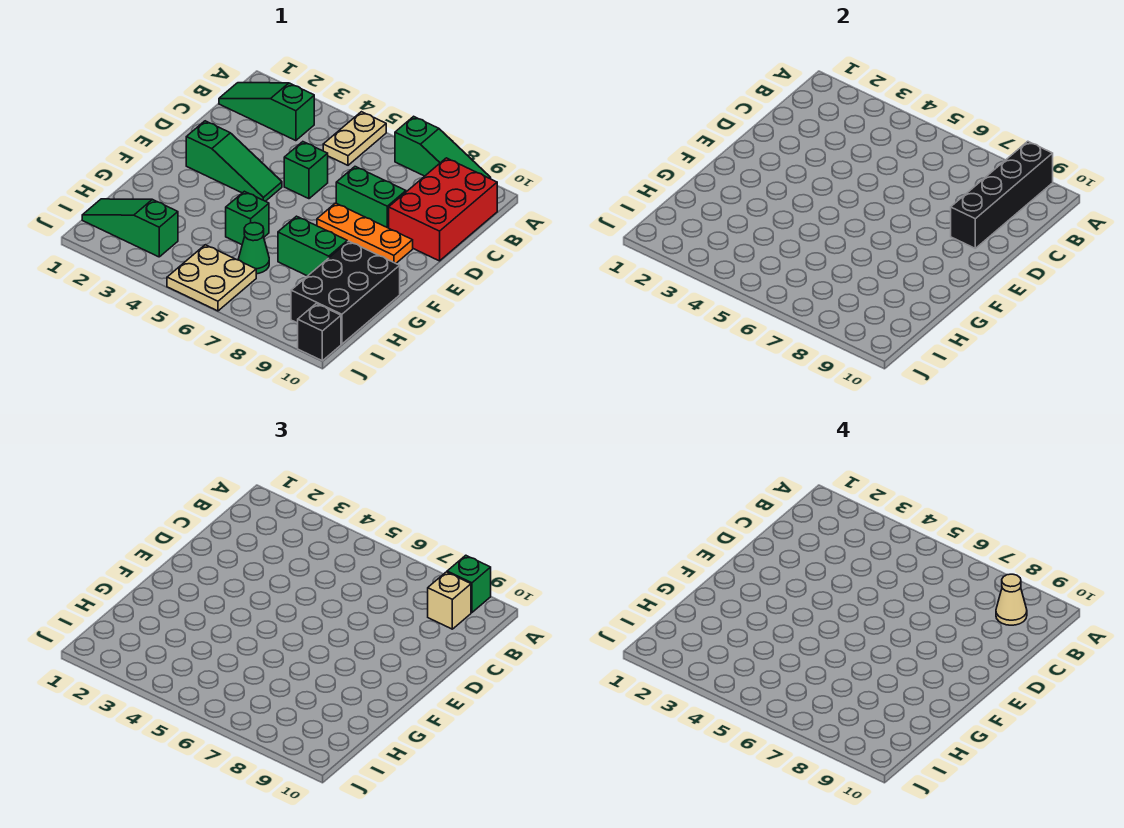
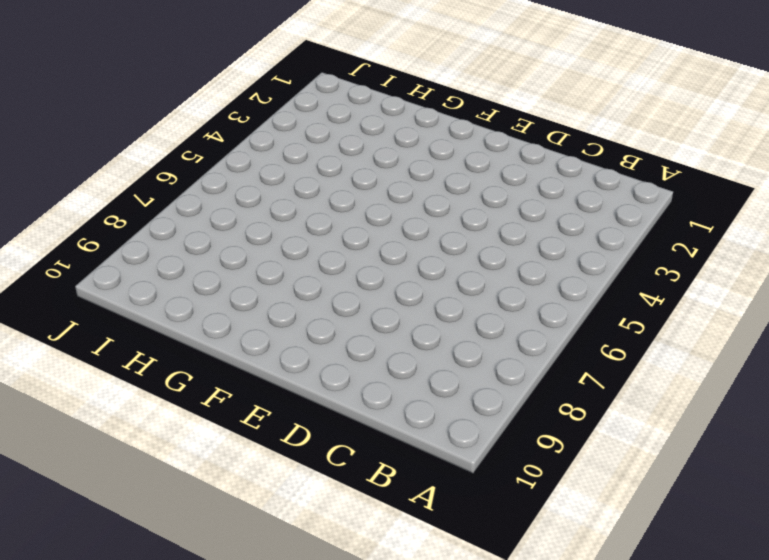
none -> tan plate A5:B5 level 1
none -> green slope A7:A9 level 1 top 7
none -> green slope B1:B3 level 1 top 3

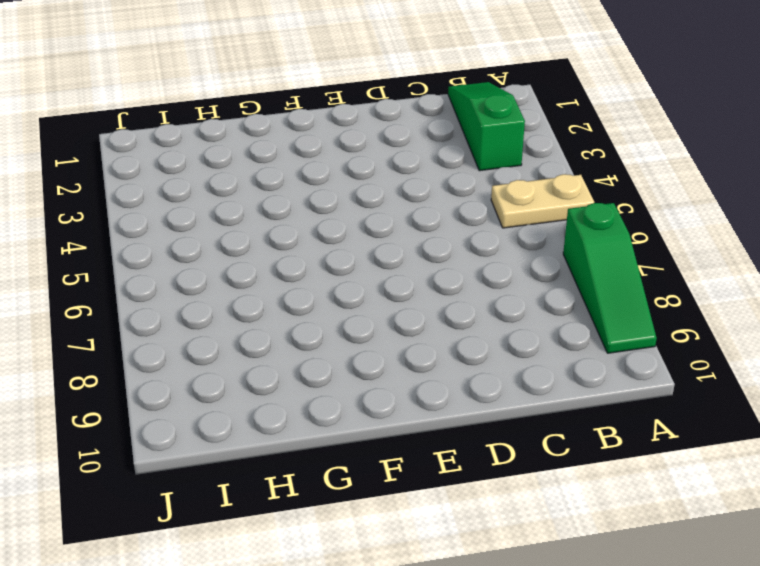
none -> red brick B9:D10 level 1
none -> green brick D5 level 1
none -> green brick D7:D8 level 1

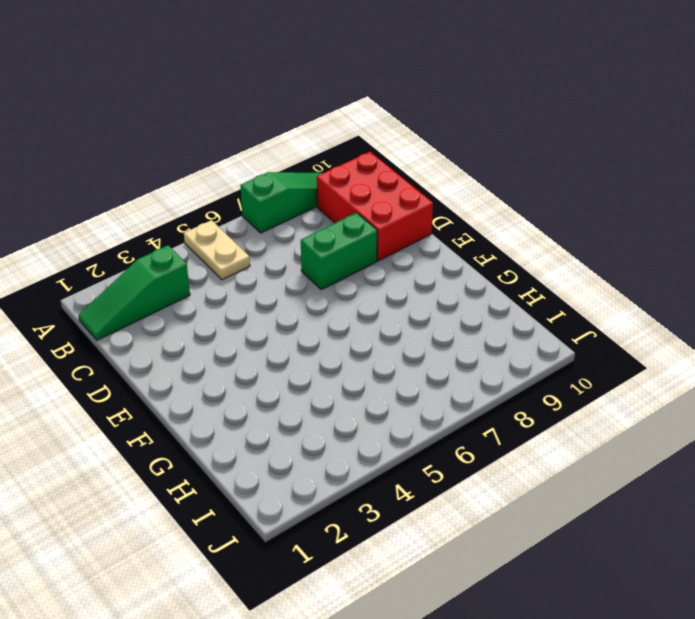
none -> green brick D5 level 1
none -> green slope E2:E4 level 1 top 2
none -> orange plate E7:E9 level 1

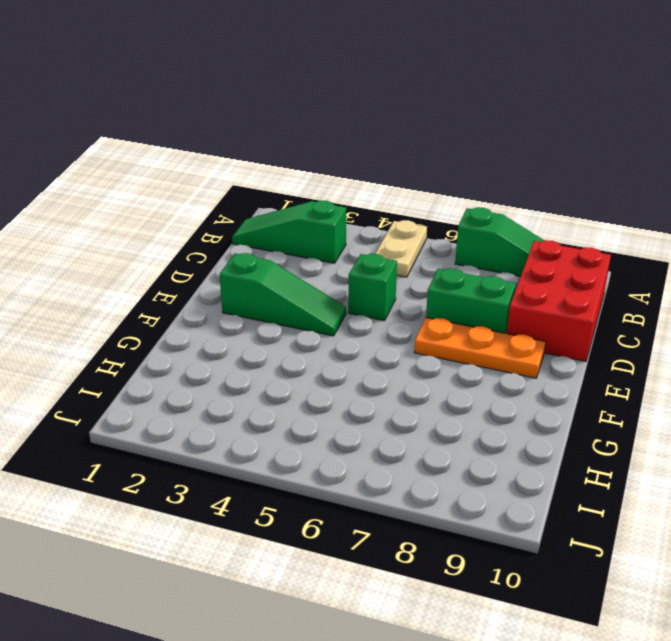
none -> green brick G5 level 1
none -> green brick G7:G8 level 1
none -> black brick G9:I10 level 1

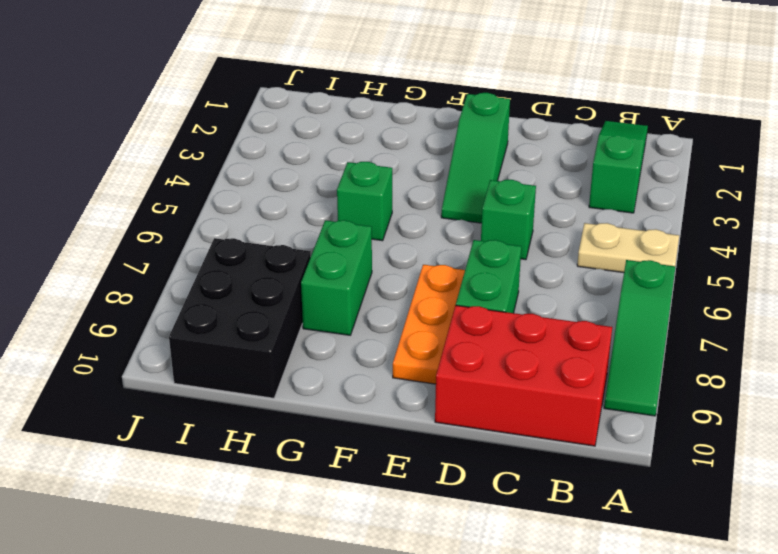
black brick H8:I10 level 1 -> black brick G9:I10 level 1
none -> green cone H6 level 1
none -> green slope I1:I3 level 1 top 3
none -> tan plate I5:J6 level 1

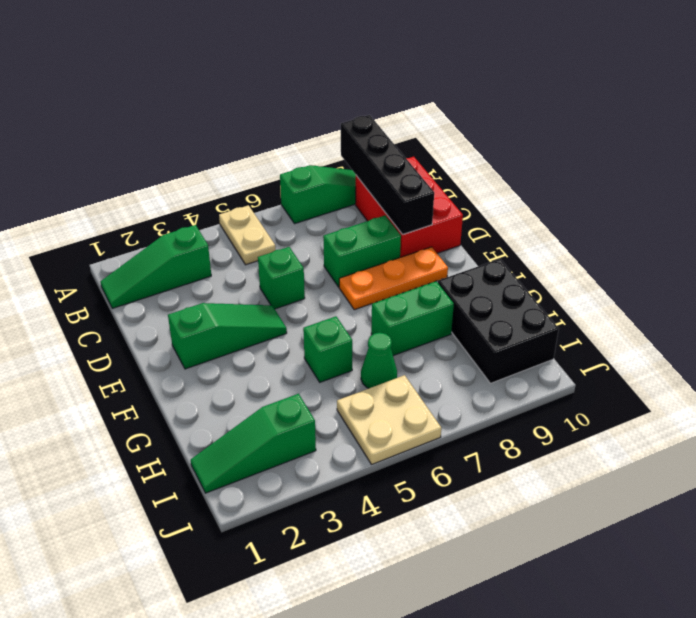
none -> black brick J10 level 1
none -> green brick A9 level 3
none -> tan brick B9 level 3

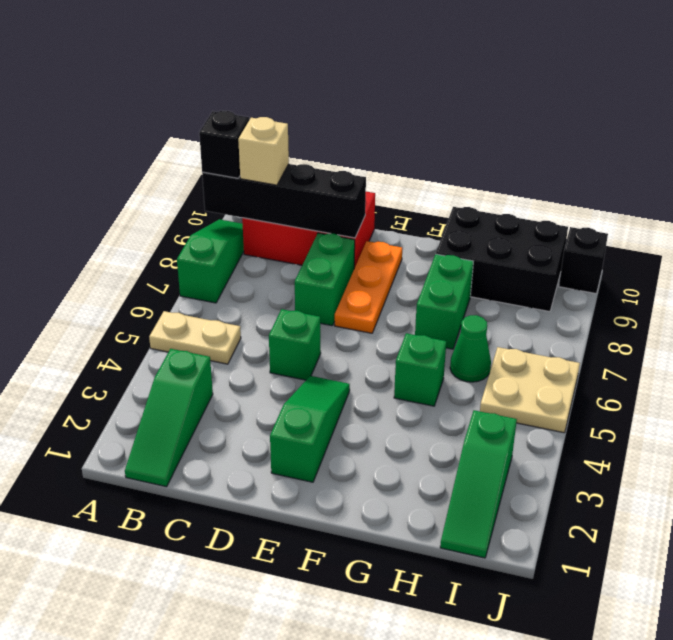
black brick A9 level 3 -> green brick A9 level 3
none -> tan cone B9 level 4

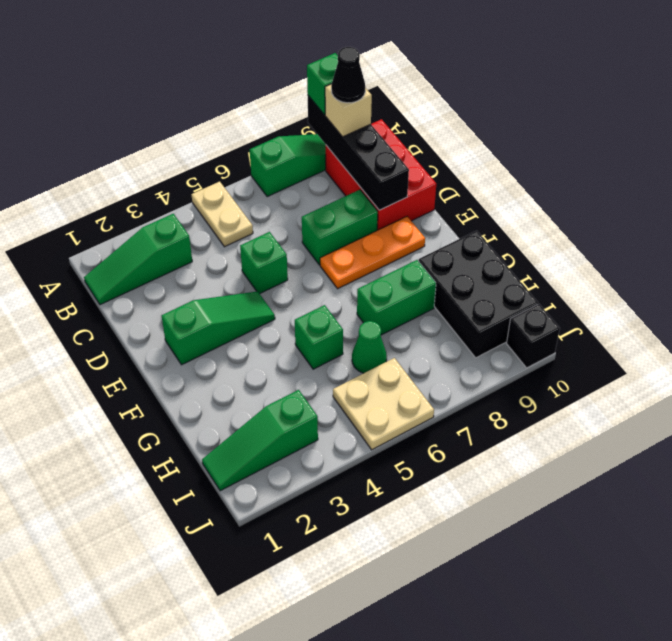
black cone B9 level 4 -> tan cone B9 level 4

